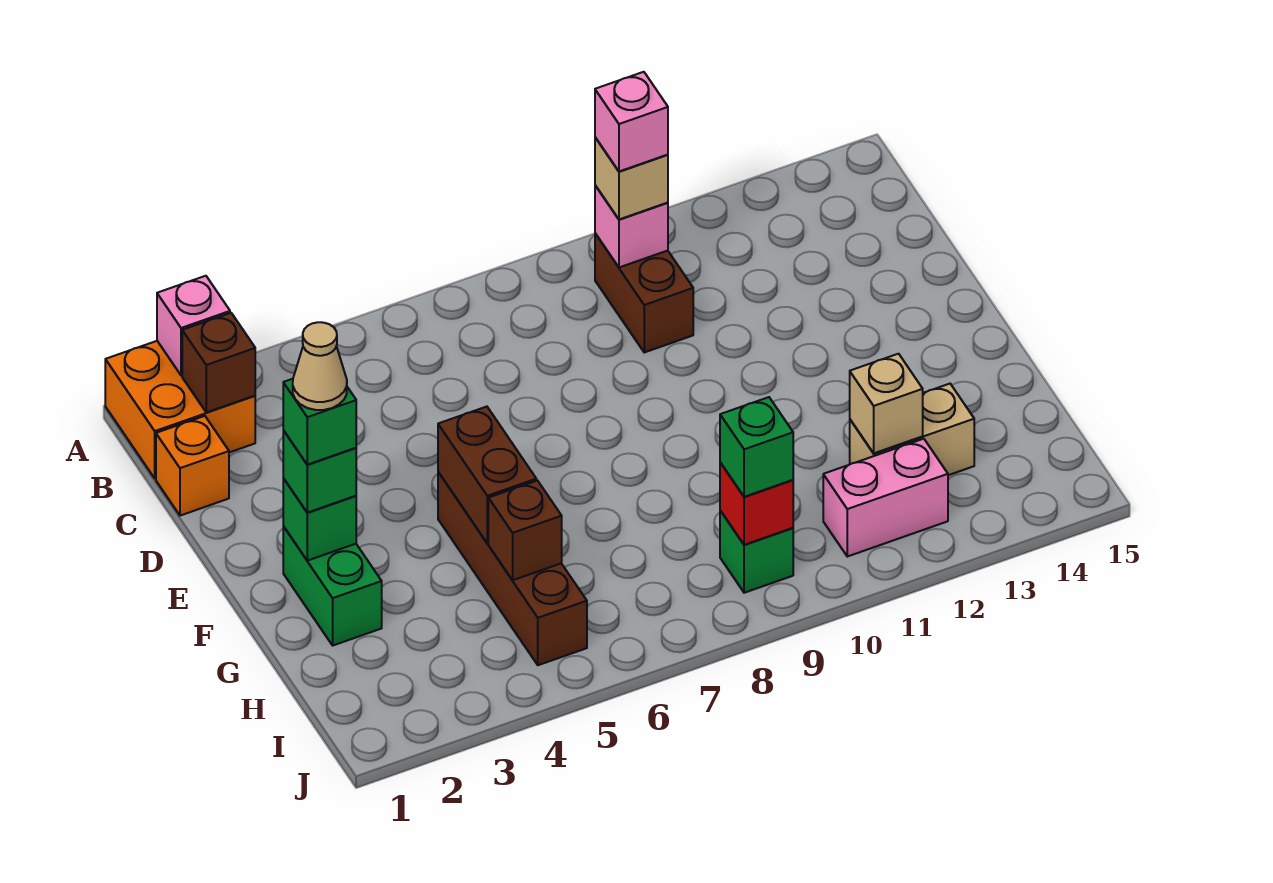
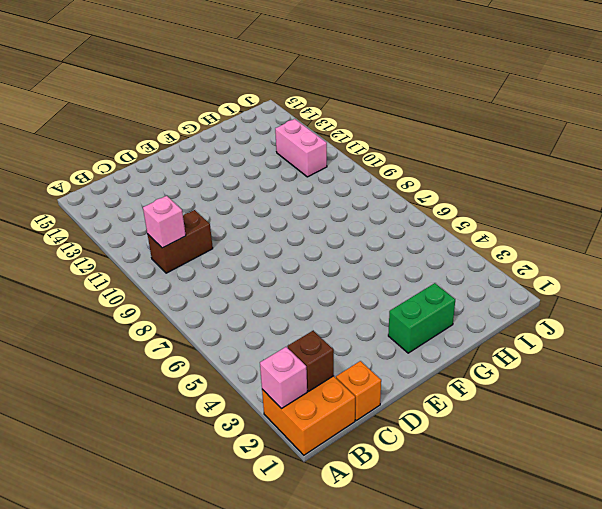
none -> brown brick F5:I5 level 1
none -> tan brick H12:H13 level 1
none -> green brick I9 level 1

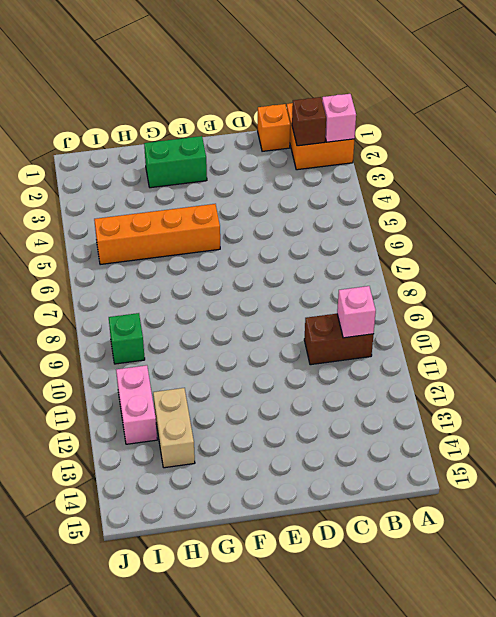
orange brick F5:I5 level 1 -> brown brick F5:I5 level 1
none -> green brick F2 level 2
none -> brown brick F5:G5 level 2
none -> brown brick H5 level 2

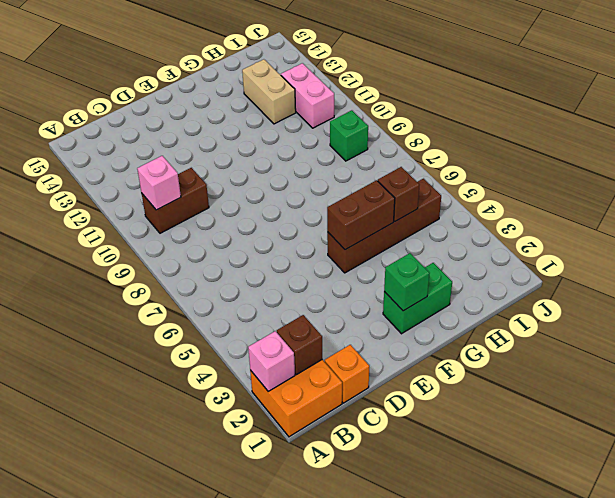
none -> tan brick H12 level 2
none -> red brick I9 level 2
none -> tan brick B10 level 3

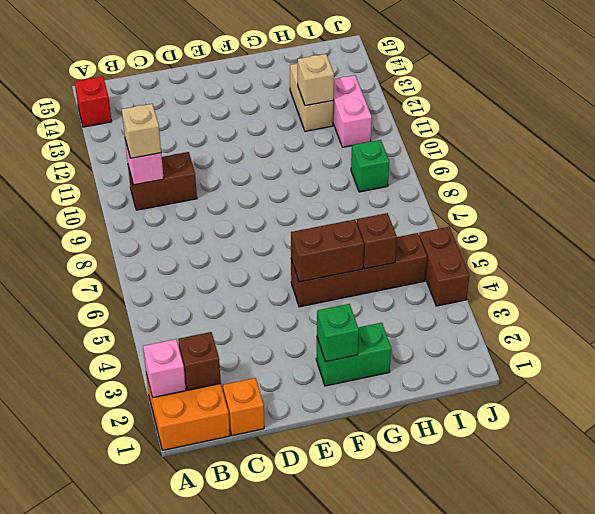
red brick A14 level 1 -> red brick I9 level 2
brown brick J4:J5 level 1 -> none
none -> green brick F2 level 3
none -> green brick I9 level 3
none -> pink brick B10 level 4

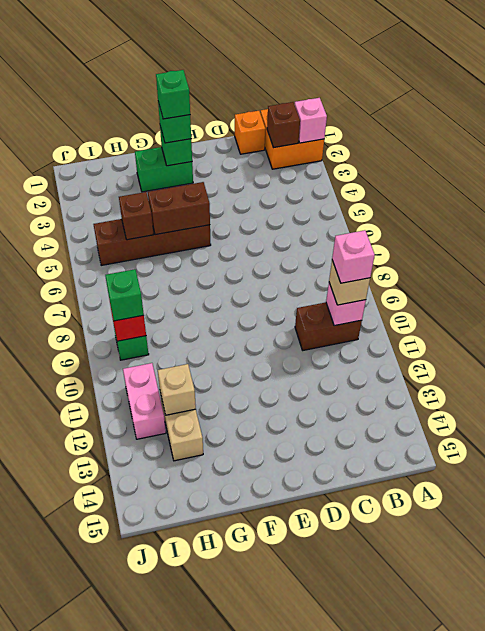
none -> tan cone F2 level 5

